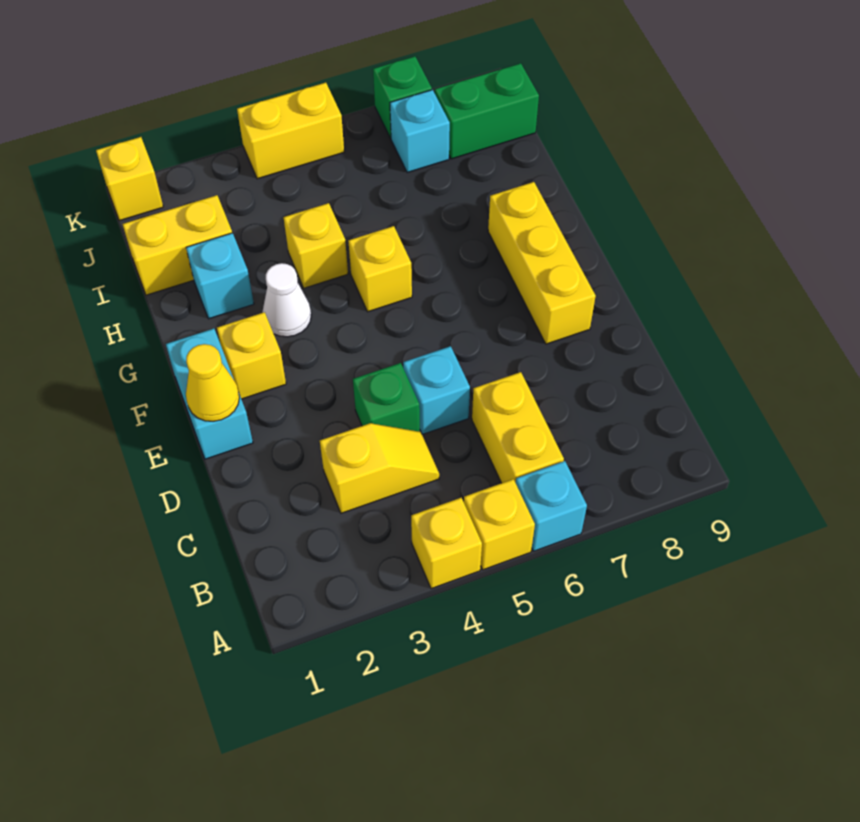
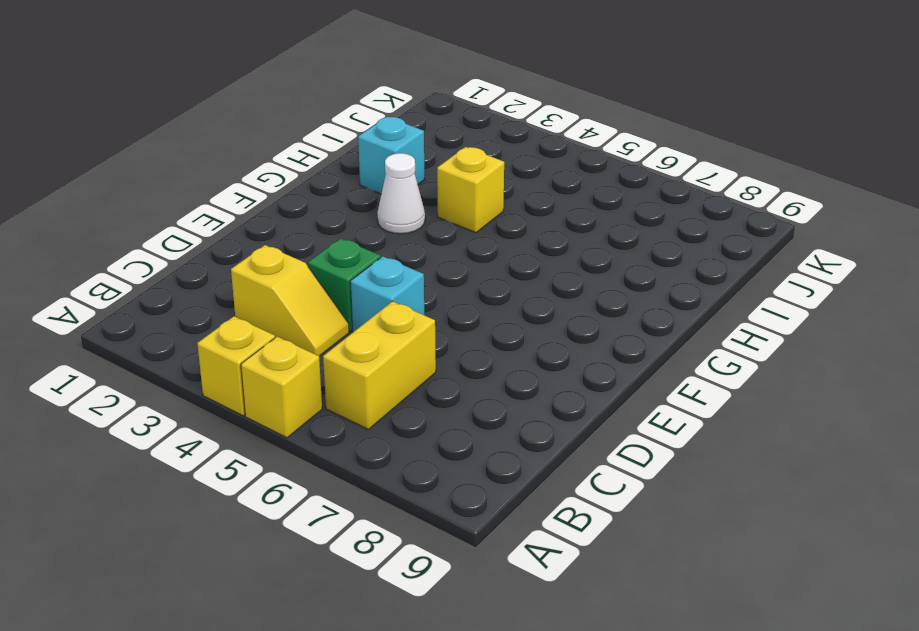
none -> cyan brick A6 level 1
none -> cyan brick E1:F1 level 1
none -> yellow brick E8:G8 level 1

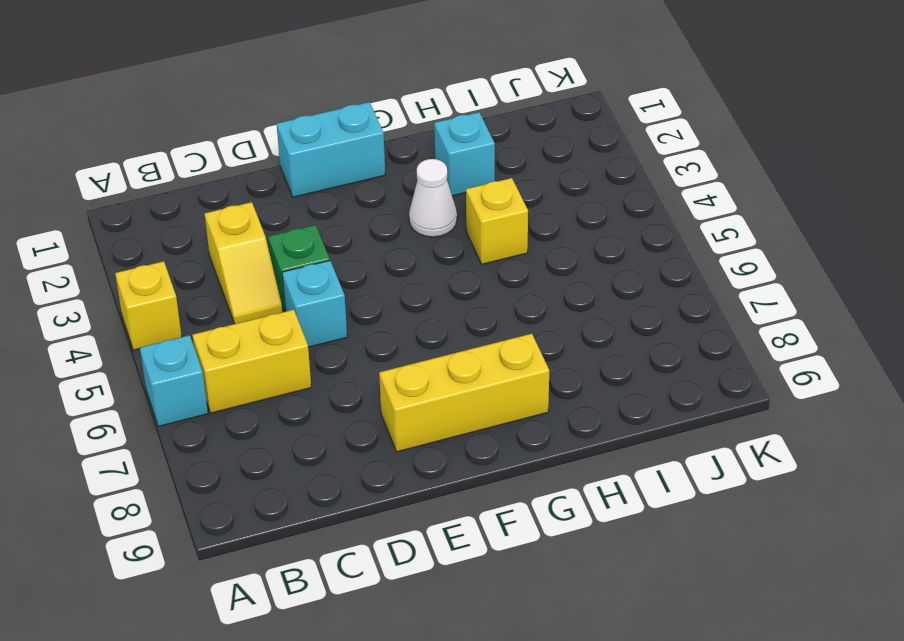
none -> yellow brick A5 level 1
none -> yellow brick F2 level 1
none -> yellow brick G5 level 1

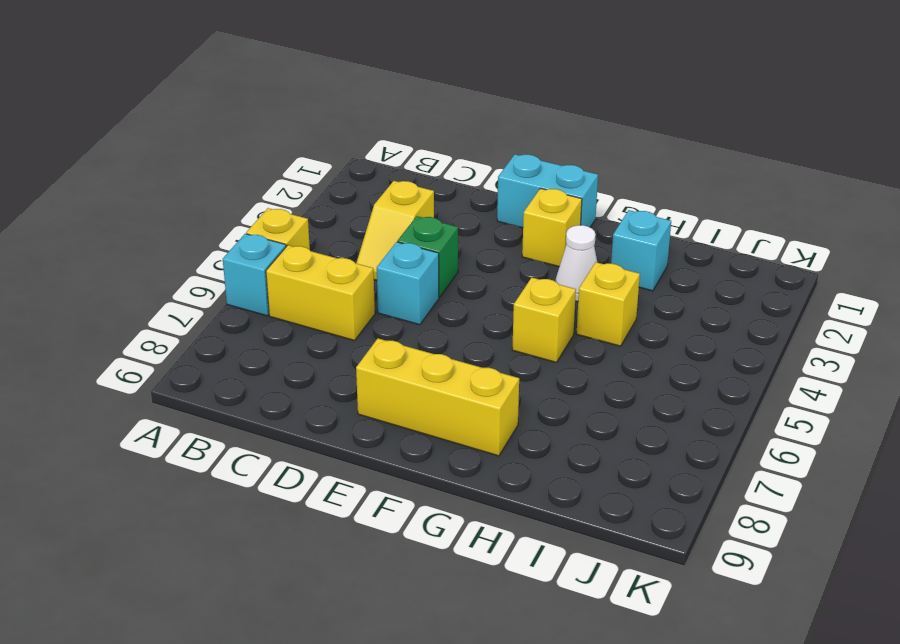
none -> yellow brick A4 level 1
none -> yellow brick I1:I2 level 1
none -> cyan brick J7 level 1

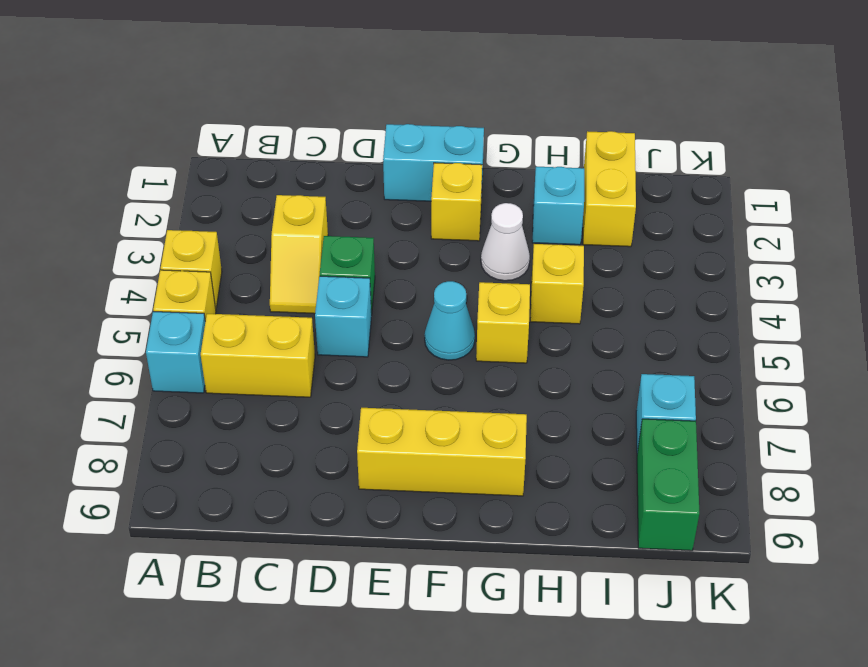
cyan cone F5 level 1 -> none
none -> yellow brick K1 level 1
none -> yellow brick K4:K5 level 1
none -> green brick K7 level 1

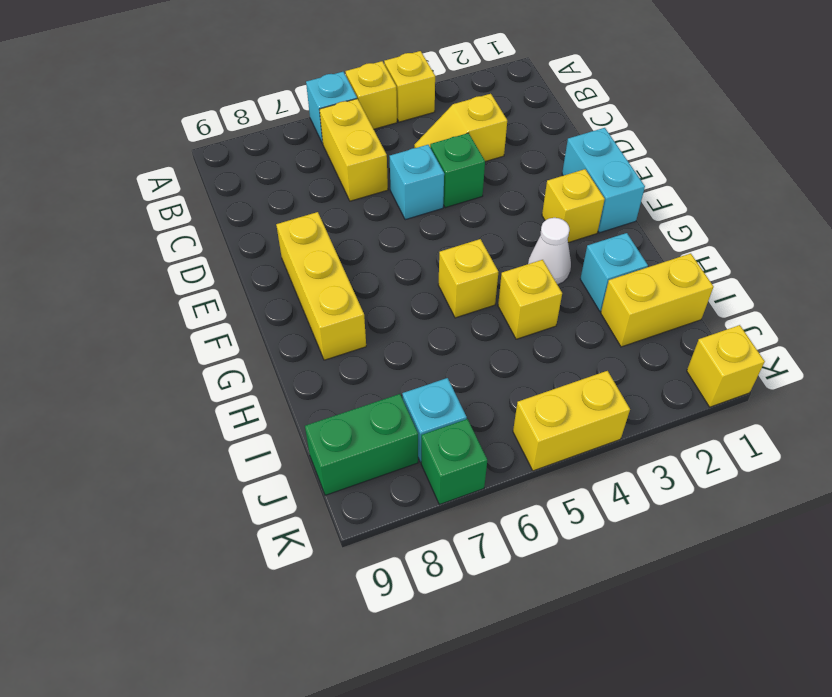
none -> yellow cone E1 level 2

